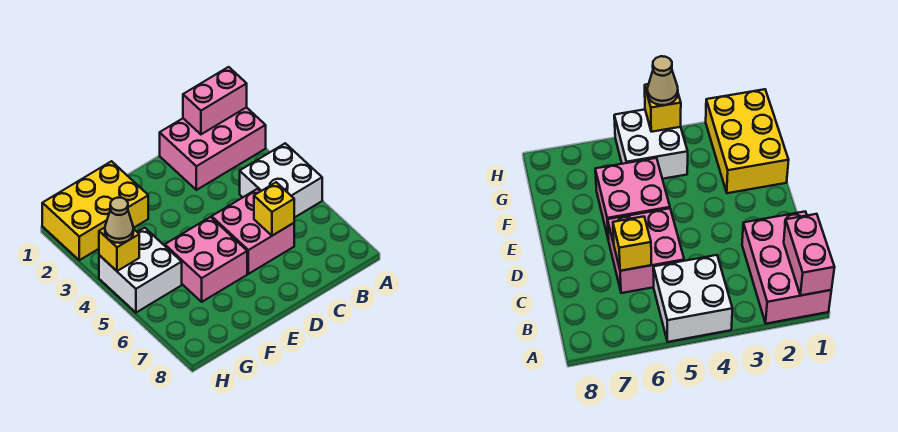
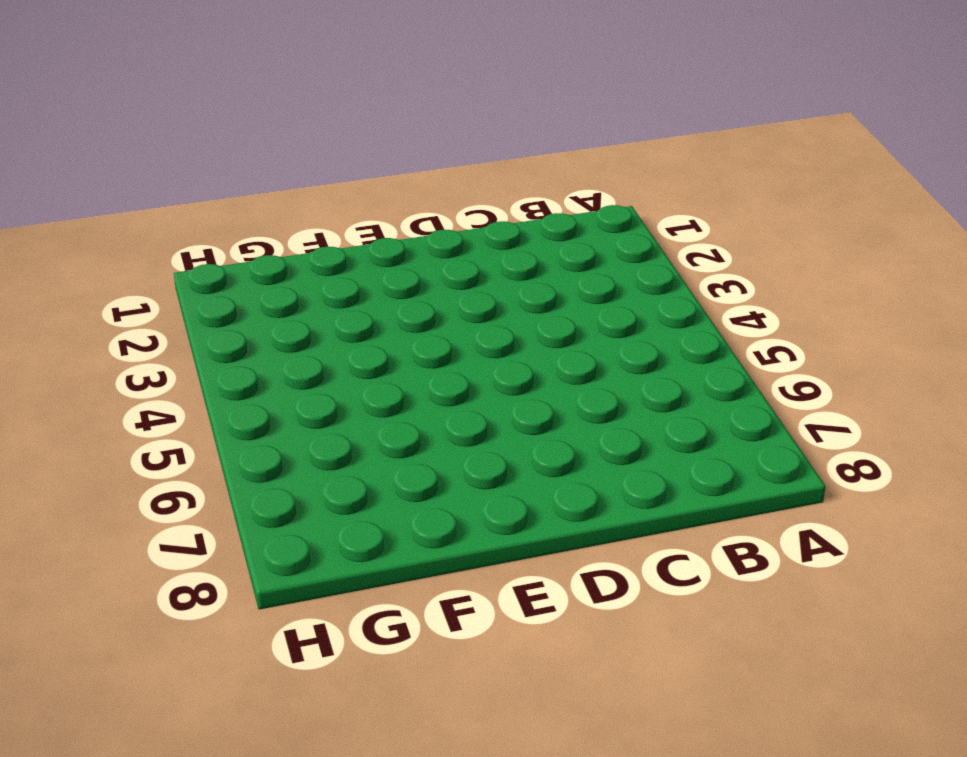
none -> pink brick A1:C2 level 1
none -> white brick A4:B5 level 1

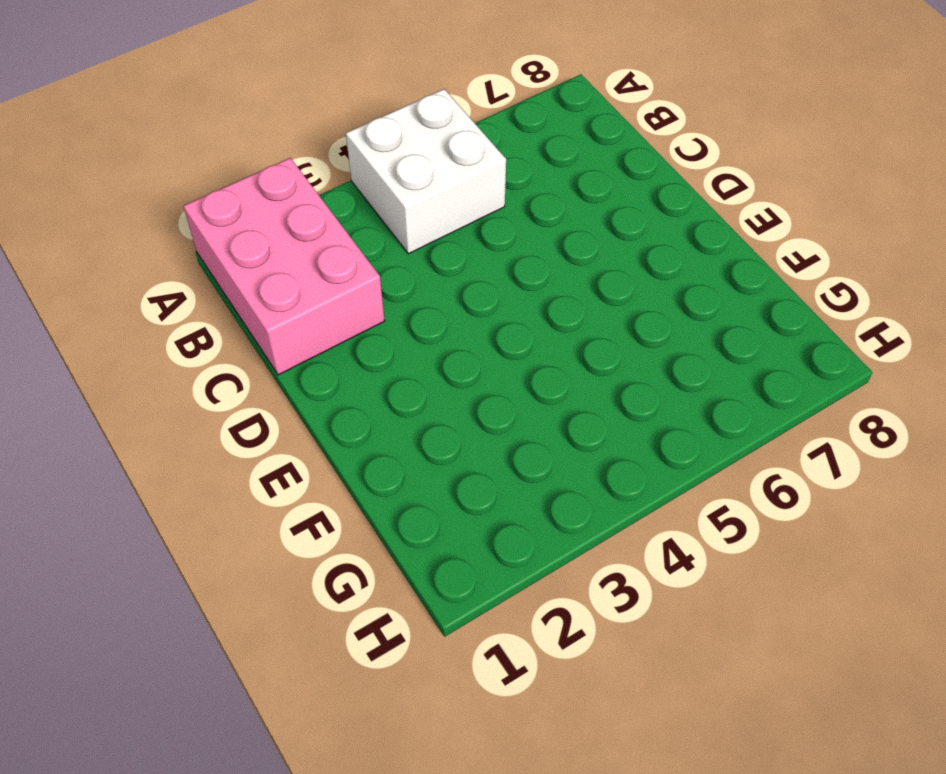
none -> pink brick C5:D6 level 1
none -> pink brick E5:F6 level 1

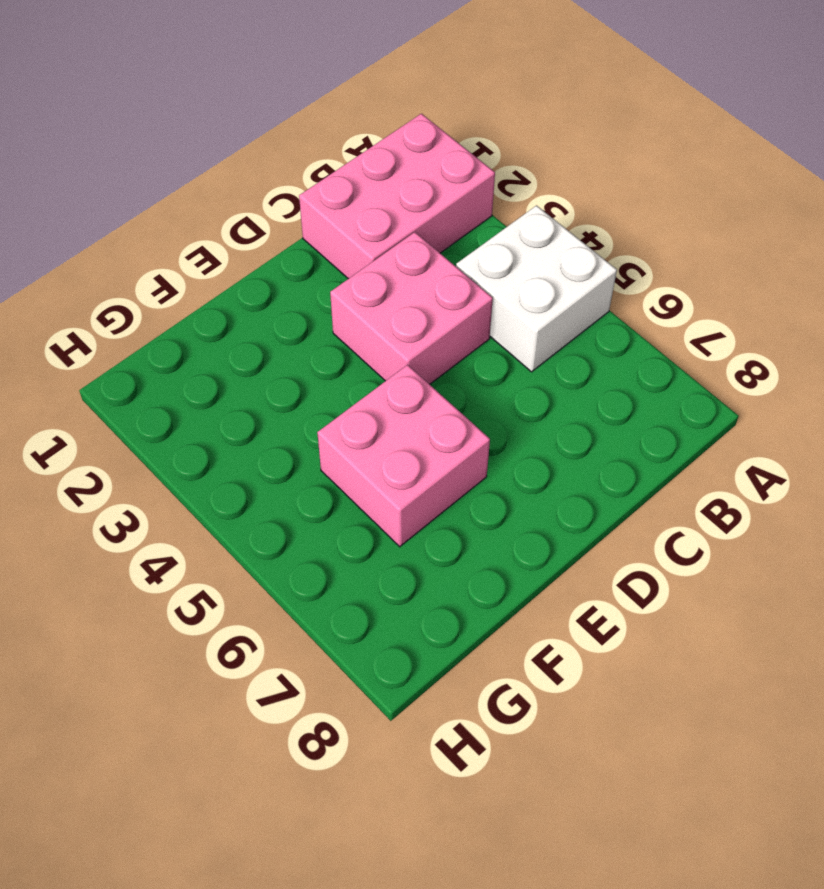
pink brick C3:D4 level 1 -> pink brick C5:D6 level 1
none -> yellow brick F1:H2 level 1
none -> white brick G4:H5 level 1

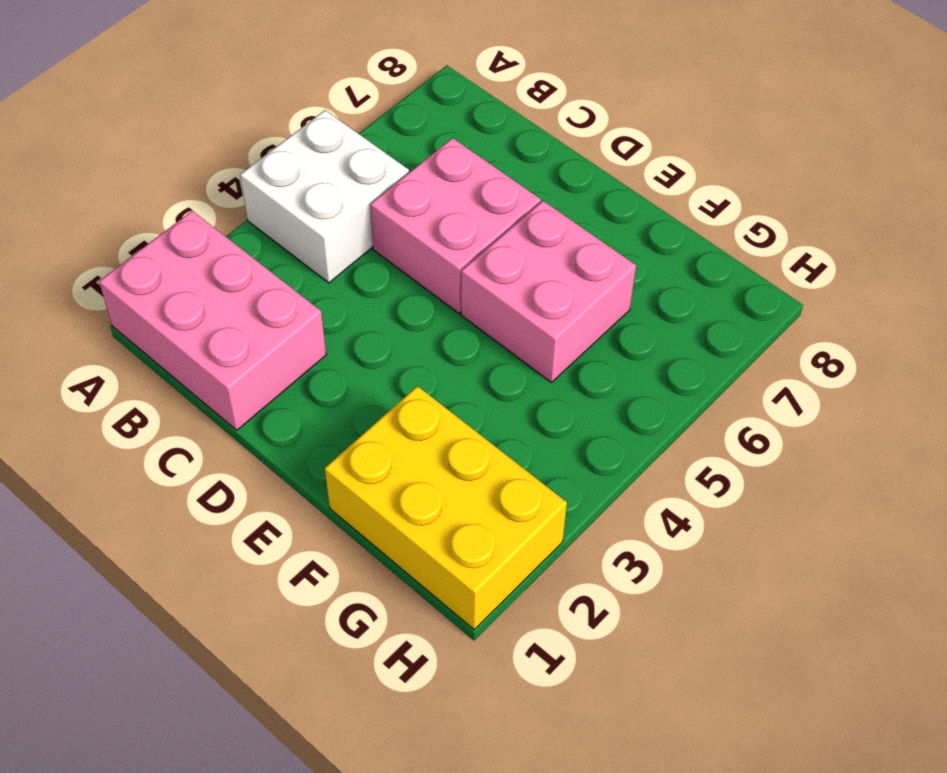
none -> white brick G4:H5 level 1
none -> pink brick A1:B1 level 2

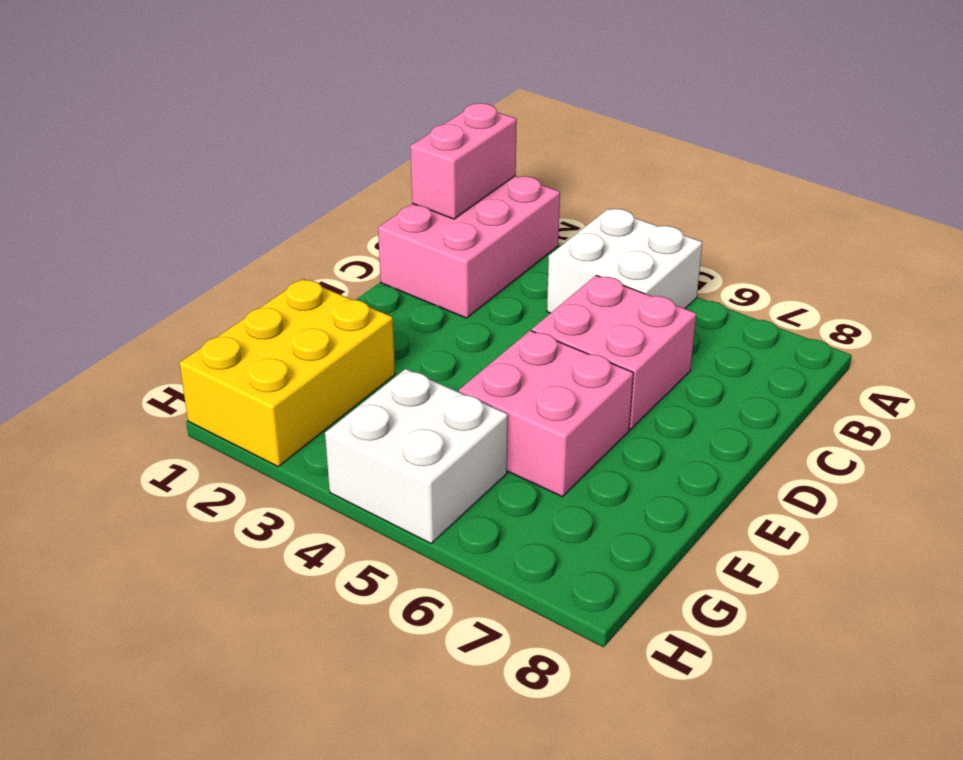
none -> yellow brick C6 level 2
none -> yellow brick H4 level 2

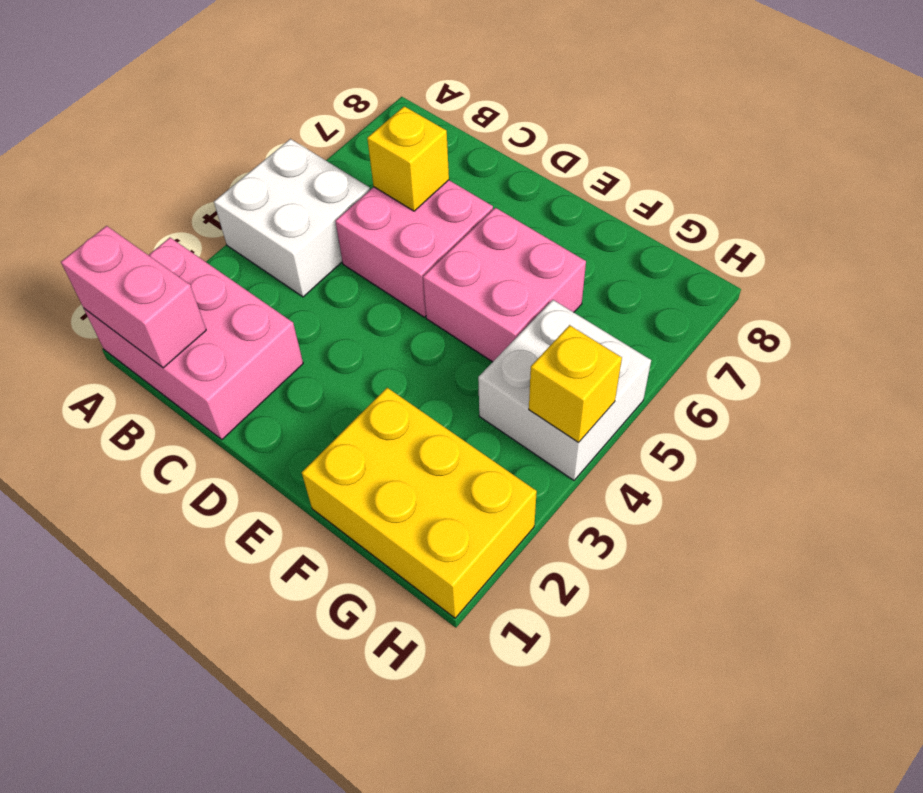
none -> tan cone H4 level 3

